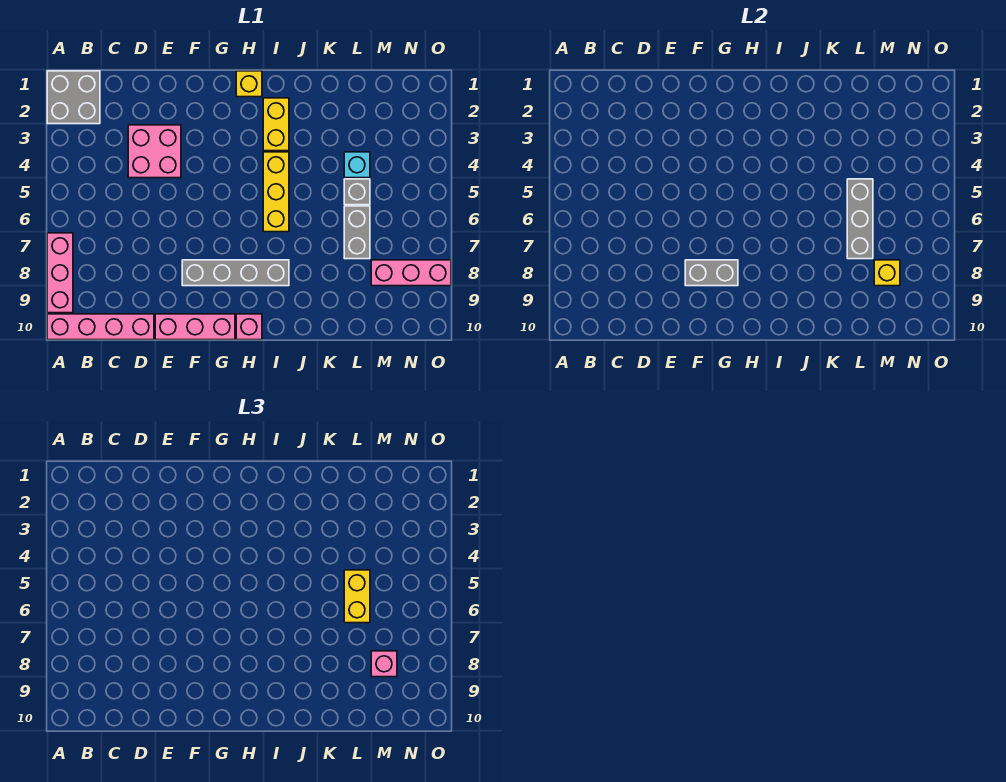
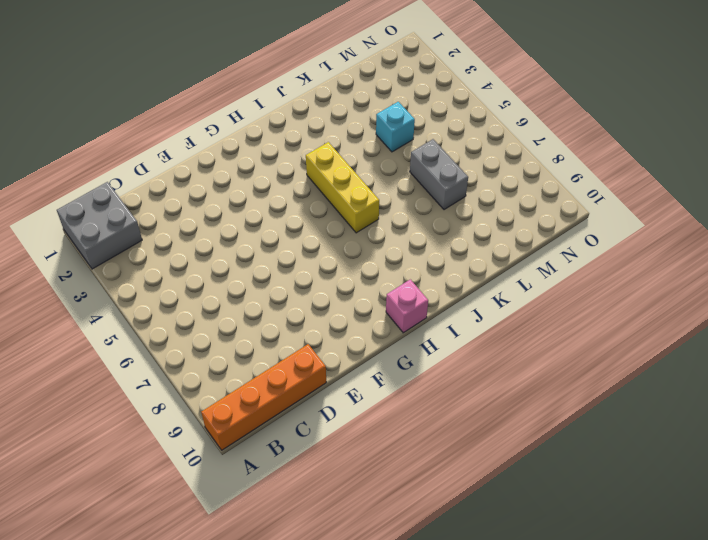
orange brick A10:D10 level 1 -> pink brick A10:D10 level 1
none -> pink brick A7:A9 level 1
none -> pink brick D3:E4 level 1
none -> pink brick E10:G10 level 1

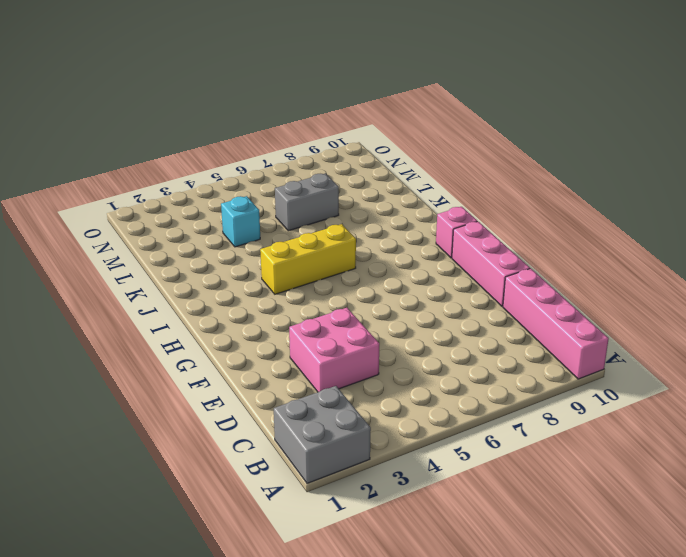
none -> pink brick A7:A9 level 1
none -> grey brick F8:I8 level 1
none -> yellow brick H1 level 1

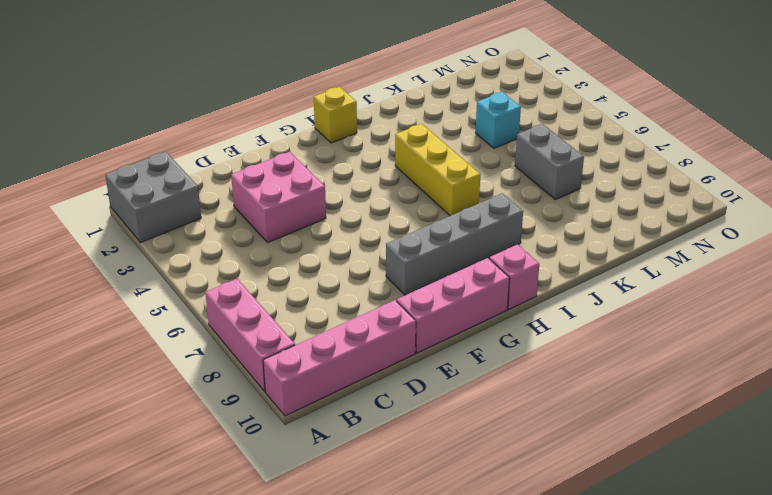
none -> yellow brick I2:I3 level 1
none -> grey brick L5 level 1
none -> pink brick M8:O8 level 1

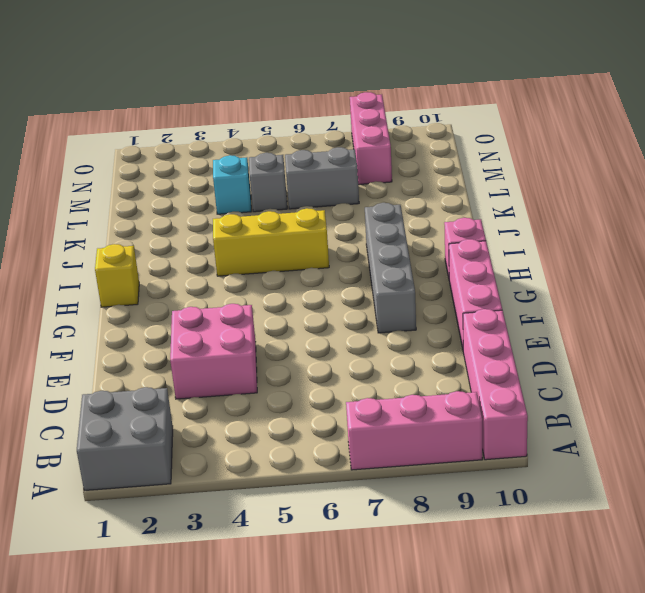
none -> yellow brick I2:I3 level 1
none -> grey brick F8:G8 level 2
none -> grey brick L5:L7 level 2

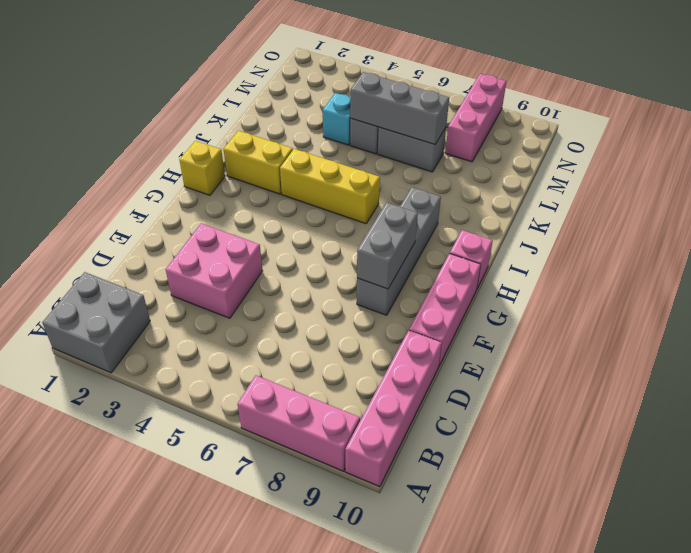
none -> yellow brick M8 level 2
none -> yellow brick L5:L6 level 3
none -> pink brick M8 level 3

